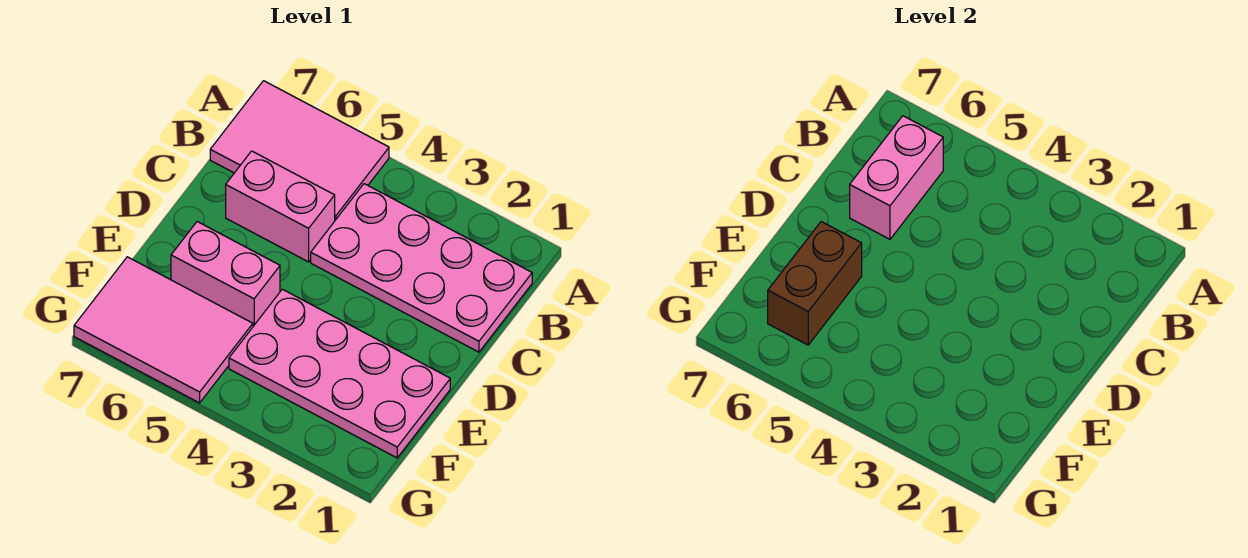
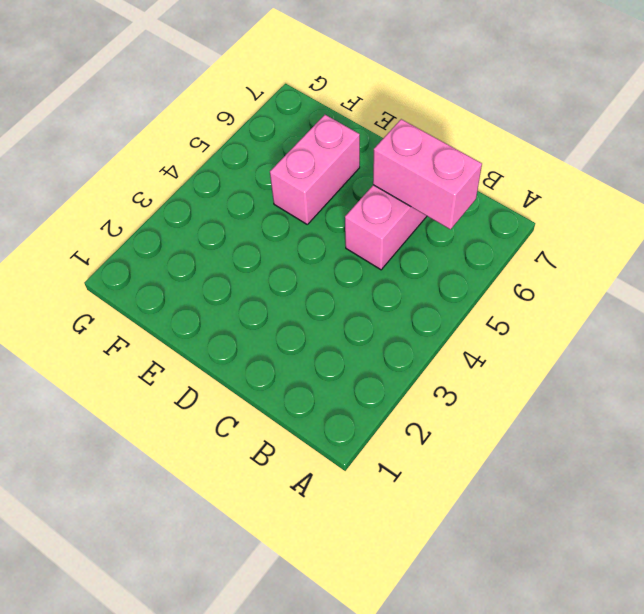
none -> pink tile A5:B7 level 1
none -> pink plate B1:C4 level 1

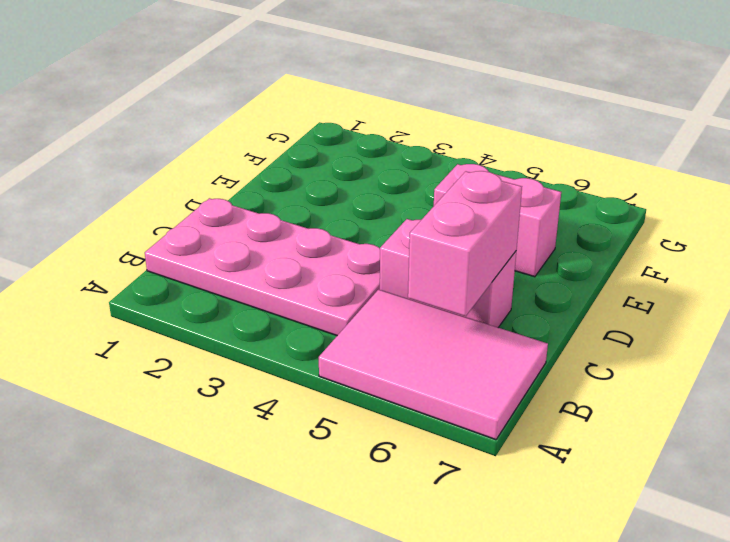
none -> pink plate E1:F4 level 1
none -> pink tile F5:G7 level 1

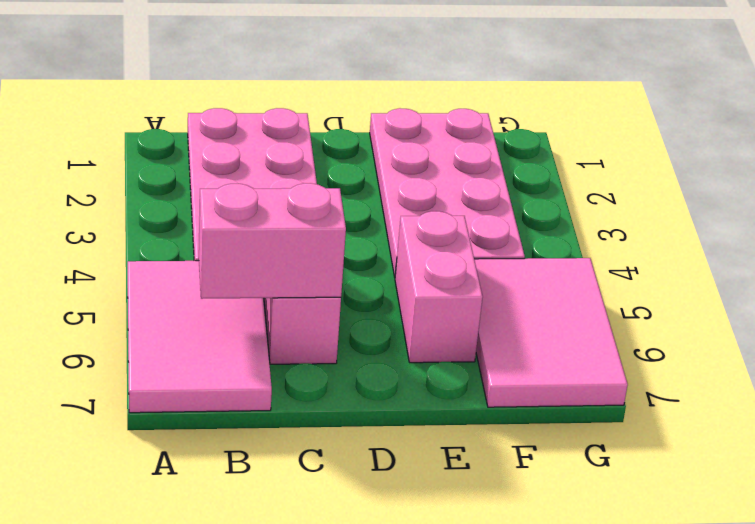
none -> brown brick E6:F6 level 2

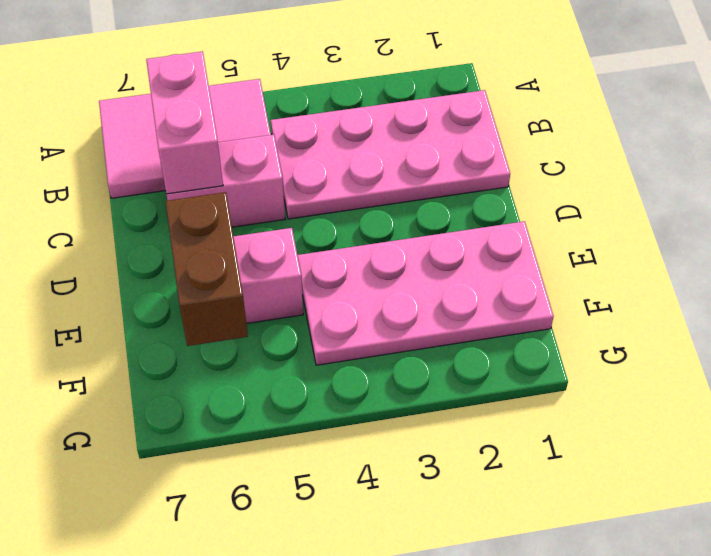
none -> pink tile F5:G7 level 1

